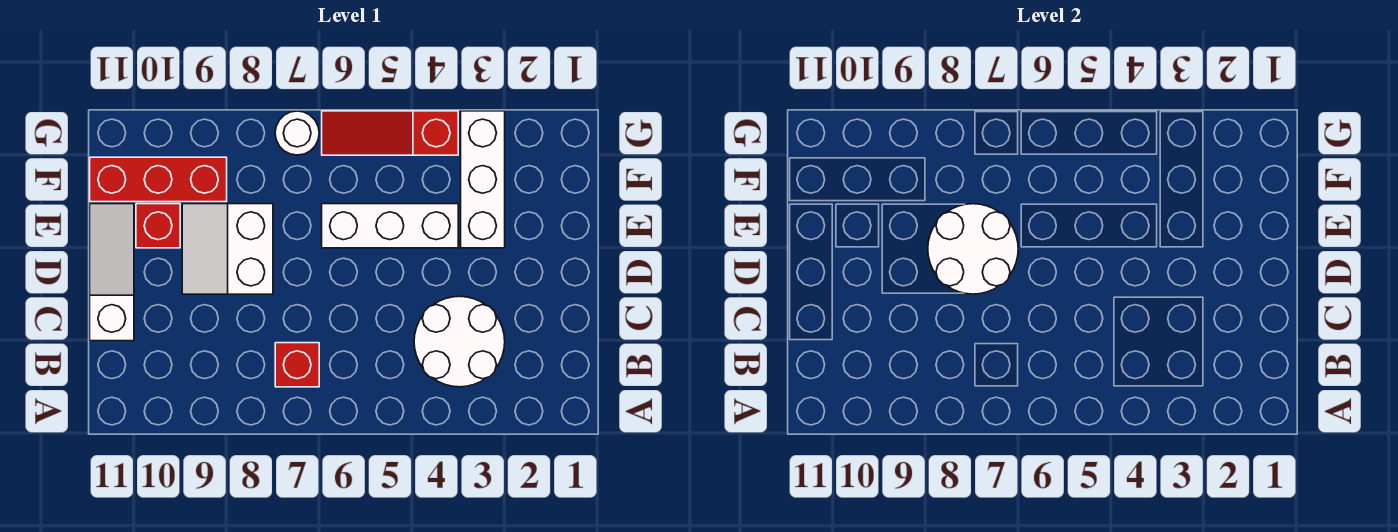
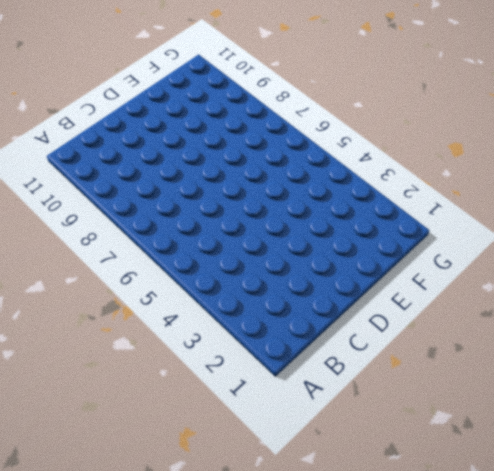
none -> white round brick B3:C4 level 1
none -> red brick B7 level 1

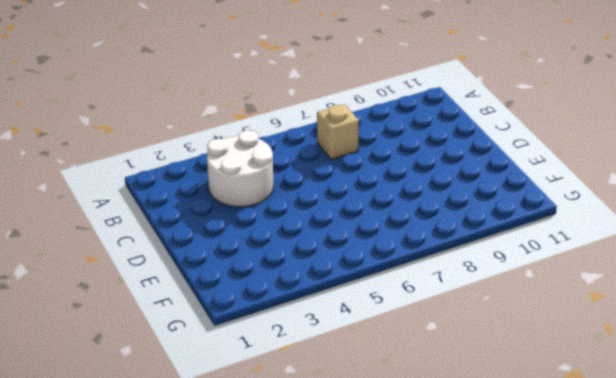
tan brick B7 level 1 -> red brick B7 level 1
none -> white slope C11:E11 level 1 top C
none -> white slope D8:E9 level 1 top 8

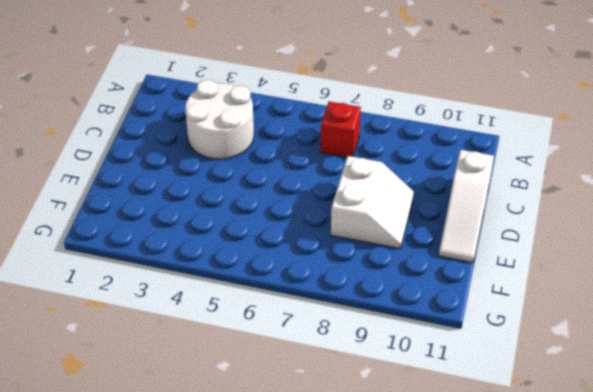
none -> white brick E3:G3 level 1
none -> white brick E4:E6 level 1

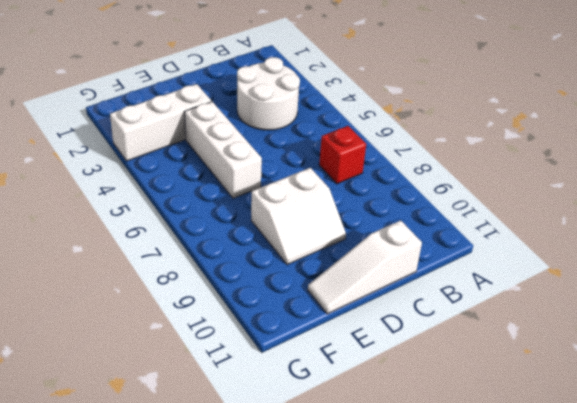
none -> red brick E10 level 1
none -> red brick F9:F11 level 1

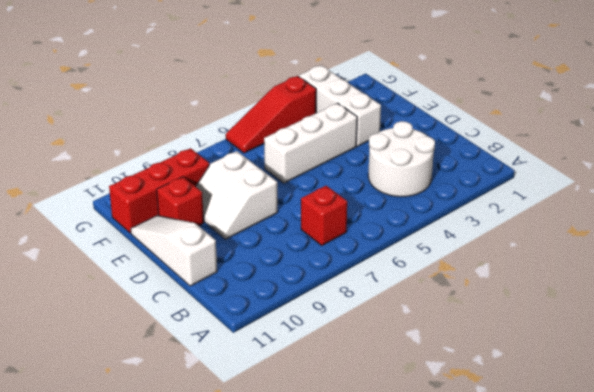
none -> white round brick G7 level 1
none -> white round brick D7:E8 level 2

